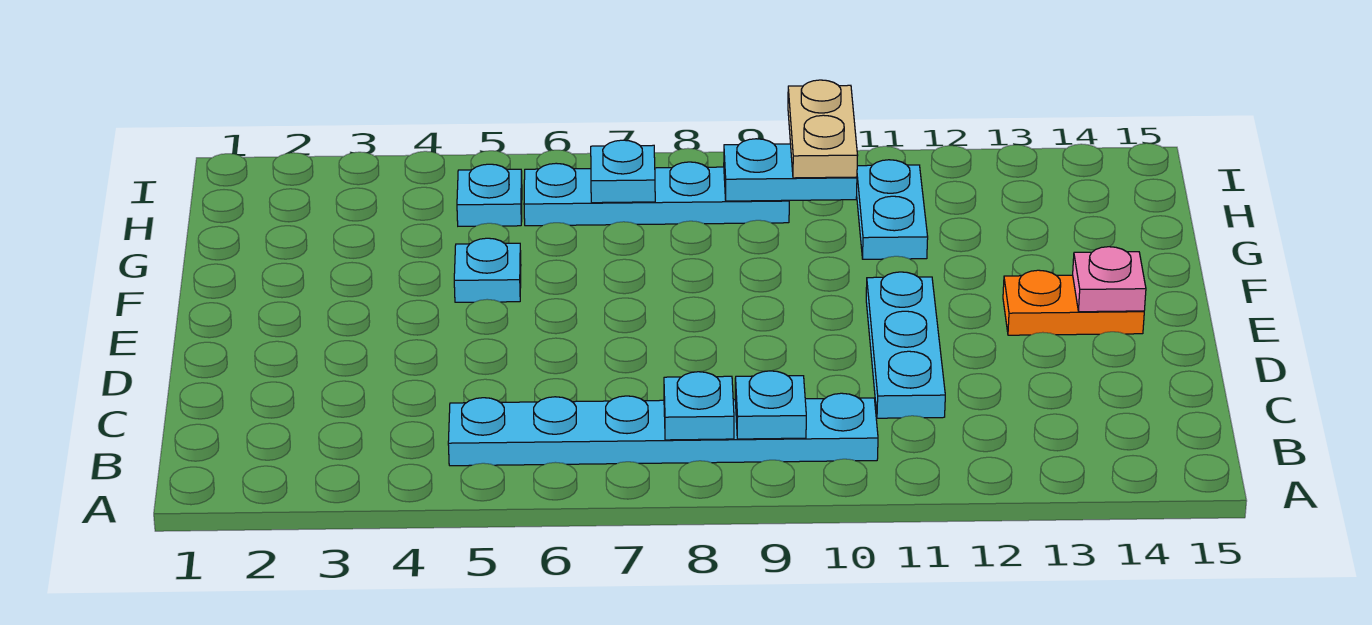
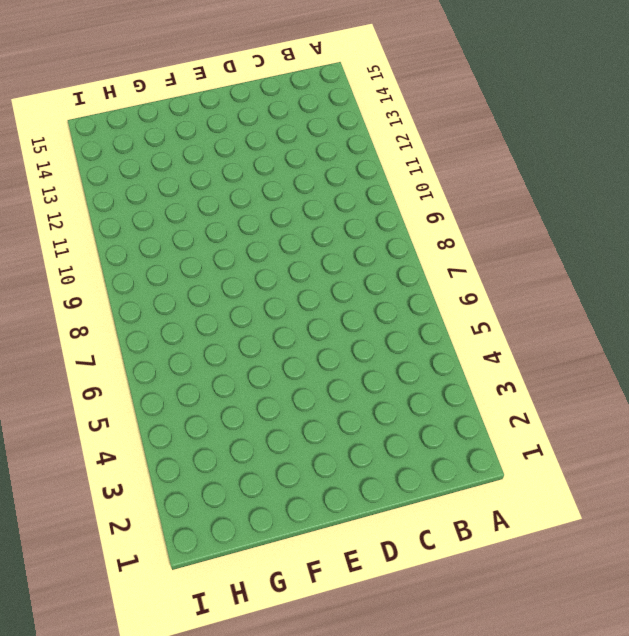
none -> cyan plate B5:B10 level 1
none -> cyan plate C11:E11 level 1
none -> orange plate E13:E14 level 1

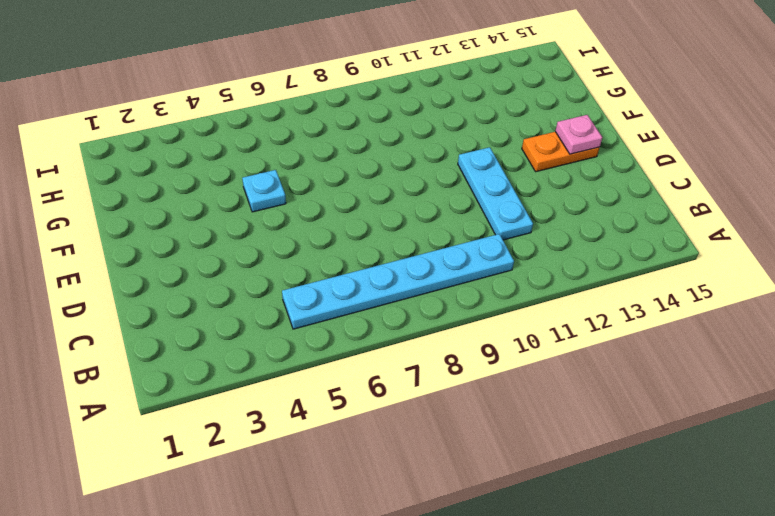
none -> cyan plate G11:H11 level 1
none -> cyan plate H5 level 1
none -> cyan plate H6:H9 level 1

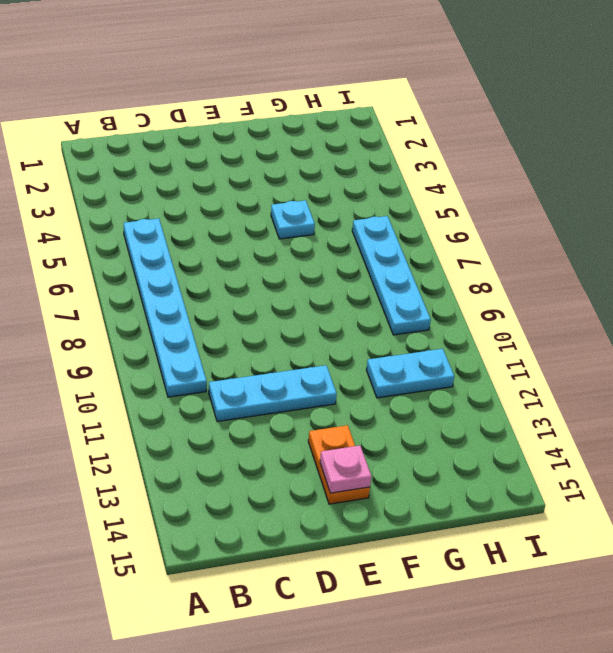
none -> cyan plate H5 level 1
none -> cyan plate B8 level 2
none -> cyan plate B9 level 2

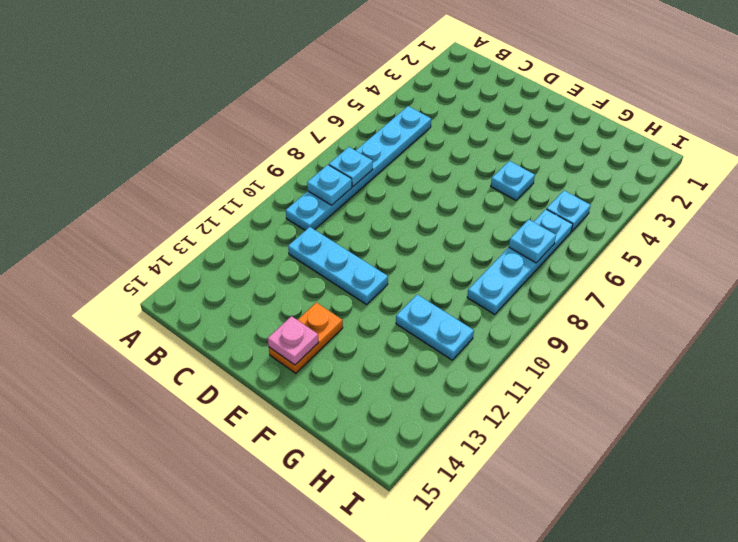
none -> cyan plate H9:H10 level 2
none -> tan plate H10:I10 level 3

